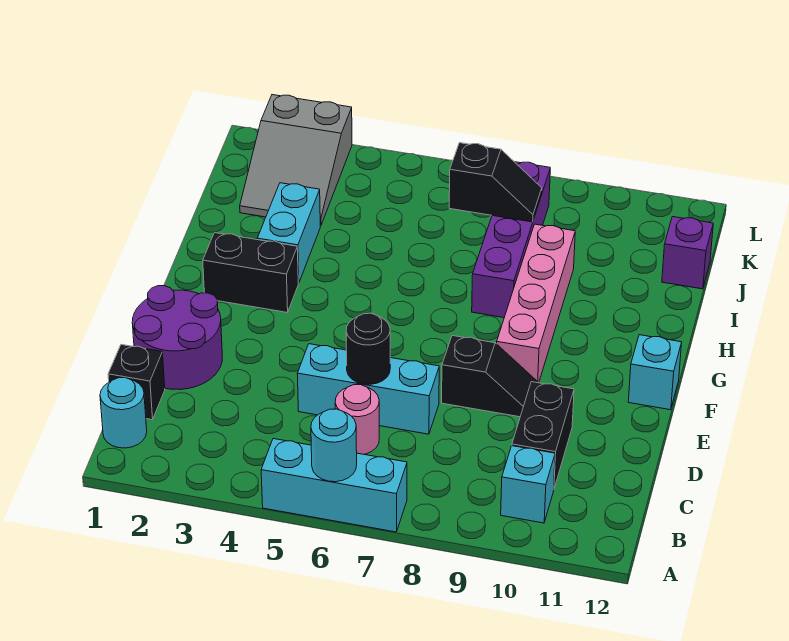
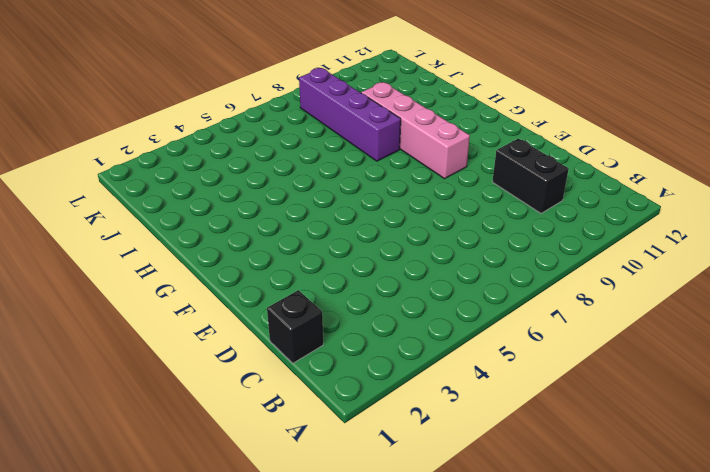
none -> cyan brick A5:A7 level 1
none -> cyan round brick B1 level 1
none -> cyan brick B10 level 1

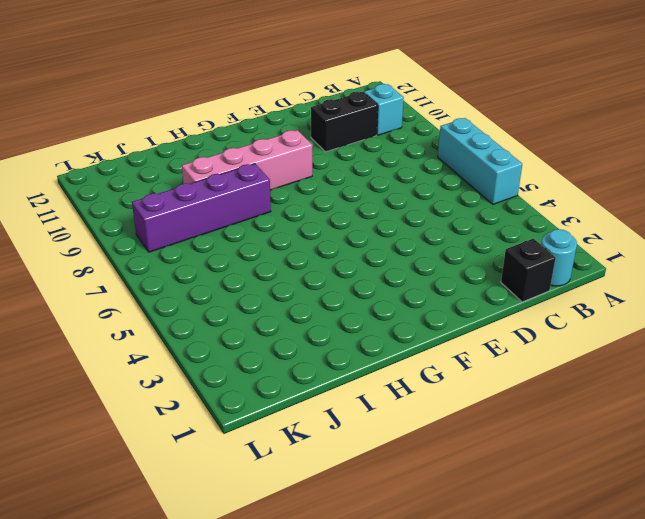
none -> pink round brick C6 level 1
none -> purple round brick D1:E2 level 1
none -> cyan brick D5:D7 level 1

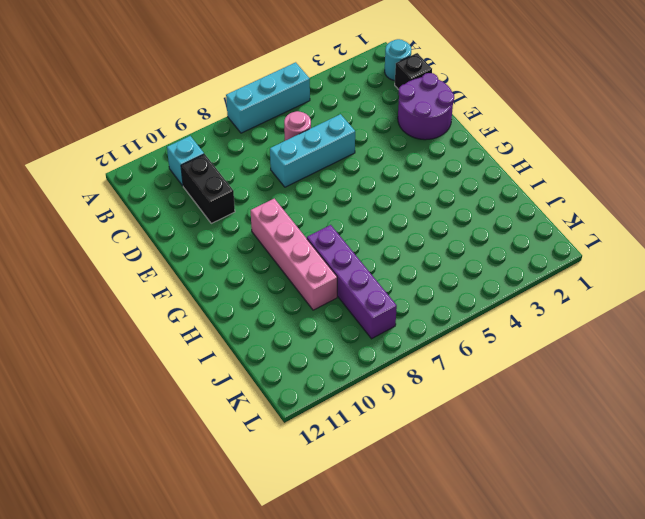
none -> black slope E8:E9 level 1 top 8
none -> cyan brick F12 level 1
none -> black brick G2:G3 level 1

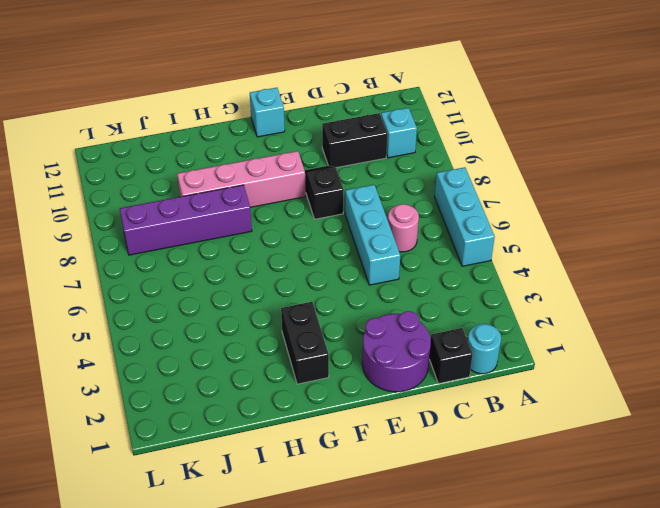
none -> cyan brick H3:I3 level 1
none -> grey slope J2:L3 level 1 top L
none -> purple brick J12 level 1

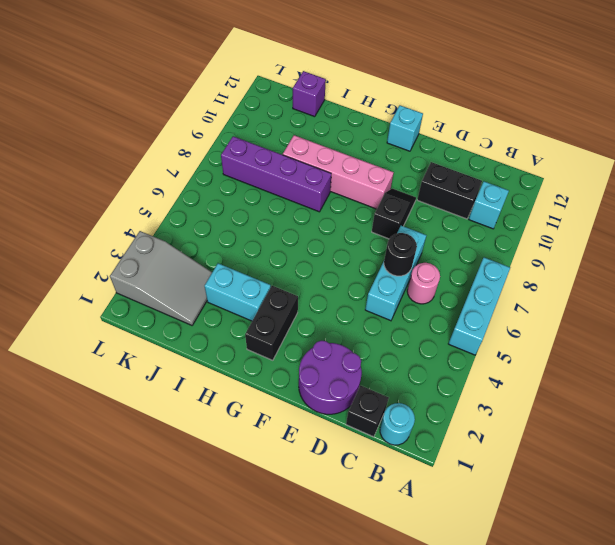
none -> cyan round brick A6 level 2
none -> black slope J7:J8 level 2 top 7

